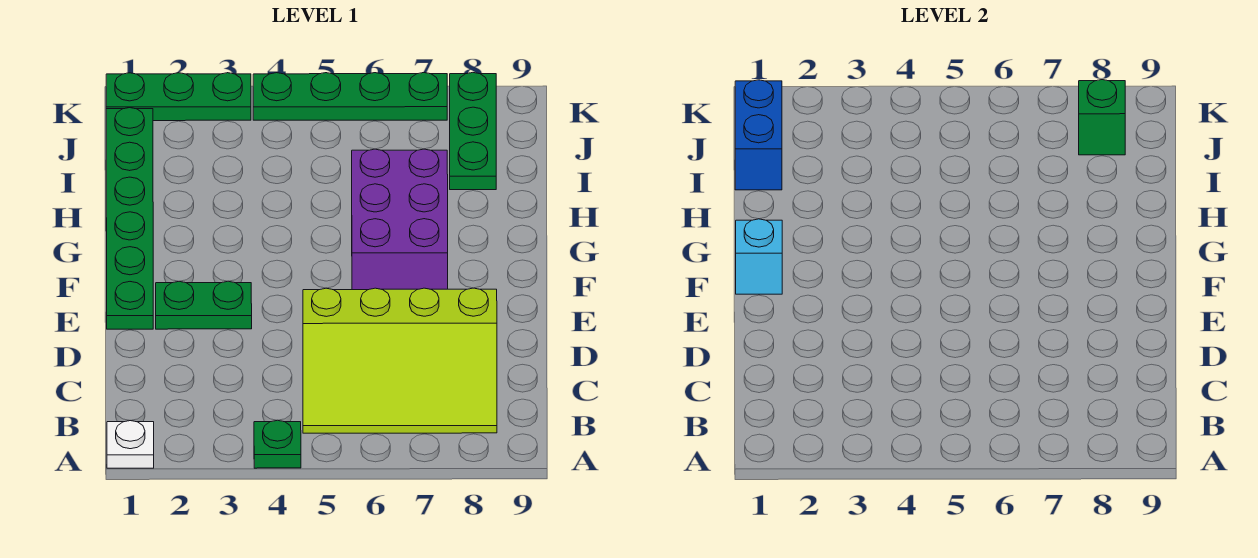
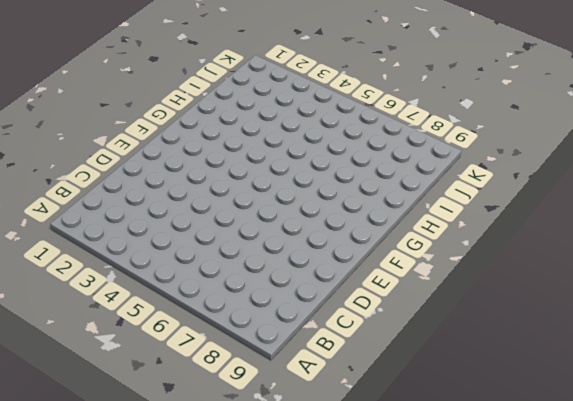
none -> white plate A1 level 1
none -> green plate A4 level 1
none -> lime slope B5:D8 level 1 top D

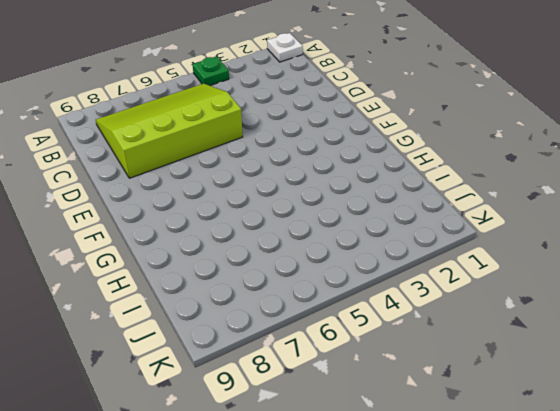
none -> green plate E1:J1 level 1
none -> green plate E2:E3 level 1
none -> purple brick F6:H7 level 1

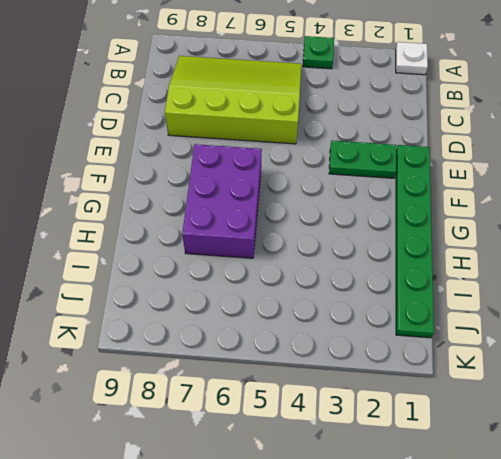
none -> green plate I8:K8 level 1
none -> green plate K1:K3 level 1
none -> green plate K4:K7 level 1

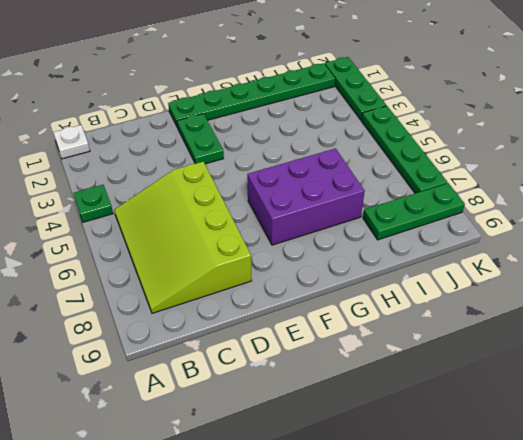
none -> cyan brick F1 level 2
none -> blue brick I1:J1 level 2
none -> green brick J8 level 2

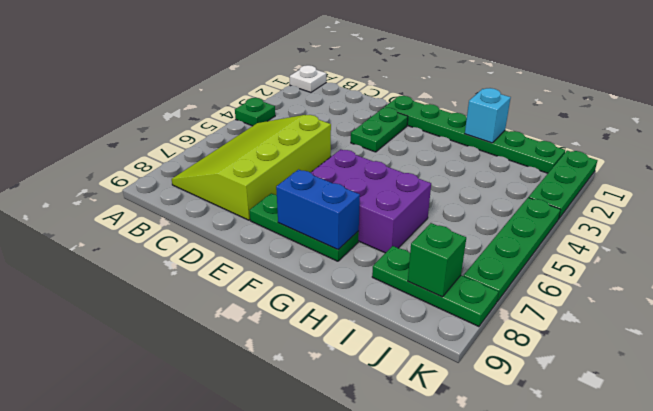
green plate E8:G8 level 1 -> none
blue brick F8:G8 level 2 -> blue brick I1:J1 level 2
cyan brick H1 level 2 -> cyan brick F1 level 2

